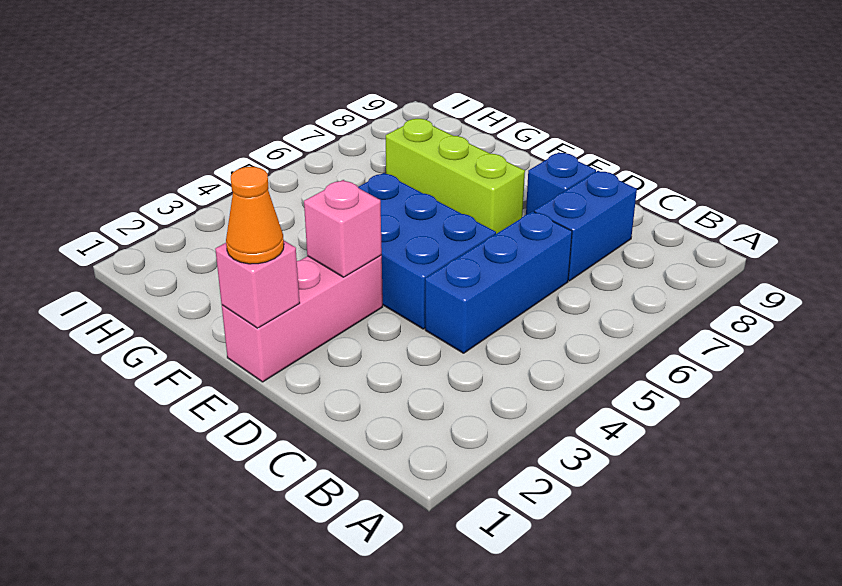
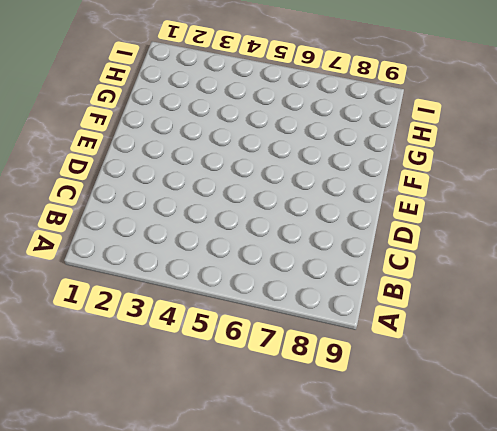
none -> blue brick C4:C6 level 1
none -> blue brick C7:C8 level 1

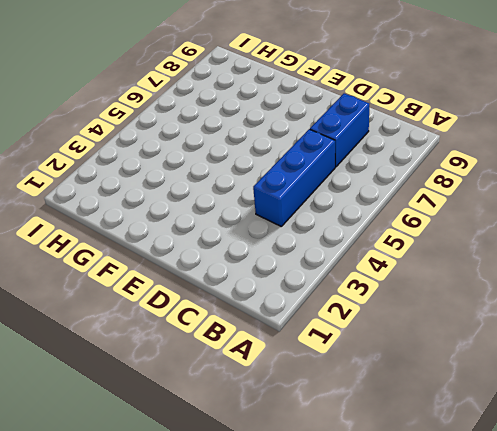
none -> blue brick D4:F5 level 1
none -> blue brick D8 level 1

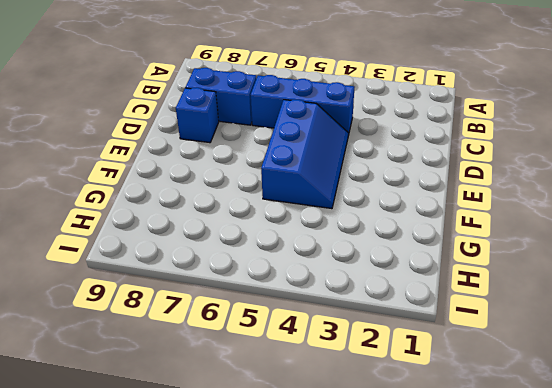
blue slope D4:F5 level 1 top 5 -> blue brick D4:F5 level 1
none -> pink brick E1:E3 level 1
none -> lime brick E7:G7 level 1

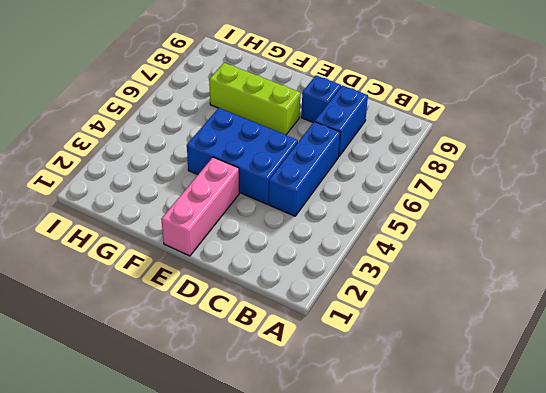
none -> pink brick E1 level 2
none -> pink brick E3 level 2

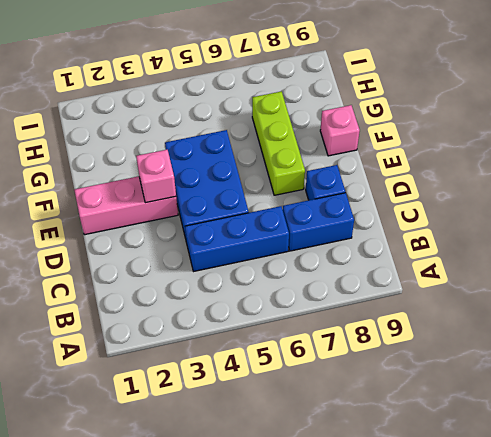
pink brick F9 level 1 -> pink brick E1 level 2
none -> orange cone E1 level 3

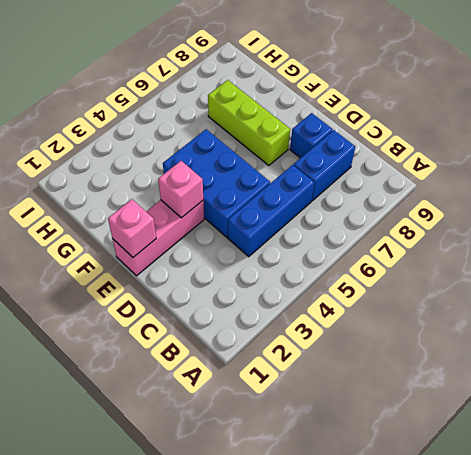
none -> orange cone E1 level 3

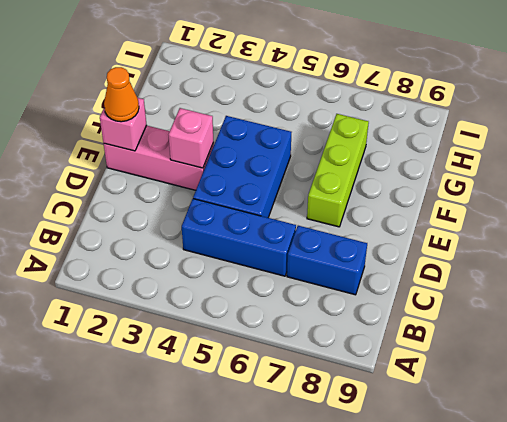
none -> blue brick D8 level 1

